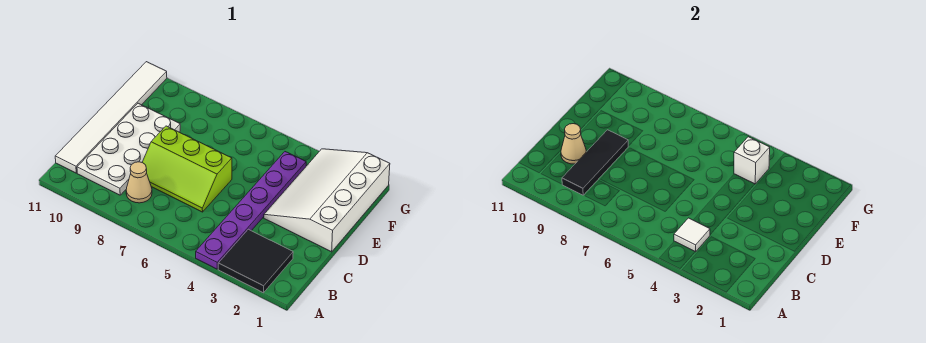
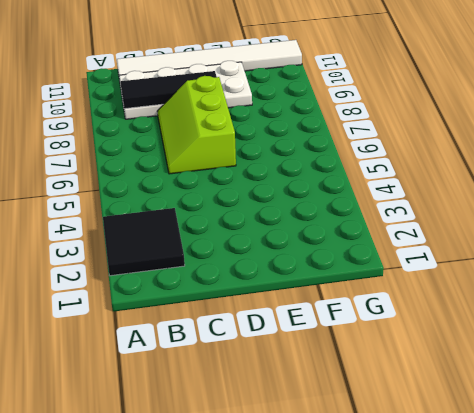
none -> purple plate A4:F4 level 1
none -> tan cone B8 level 1

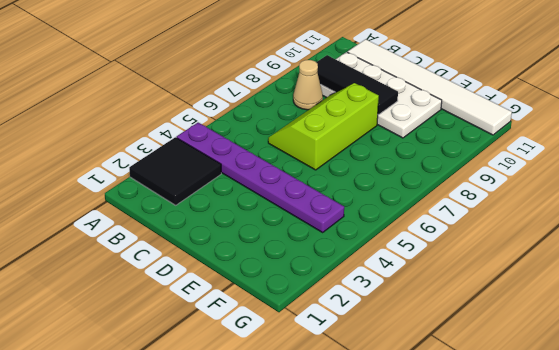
none -> white slope D1:G3 level 1 top 1
none -> white tile B4 level 2

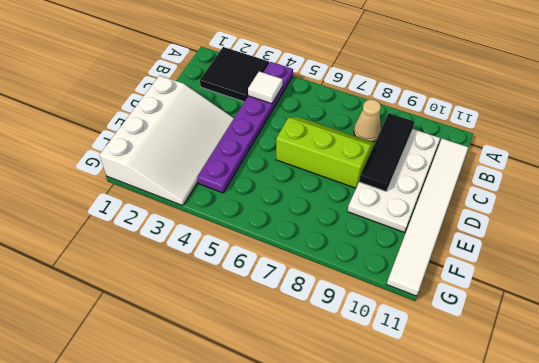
none -> tan cone C10 level 2
none -> white brick F4 level 2

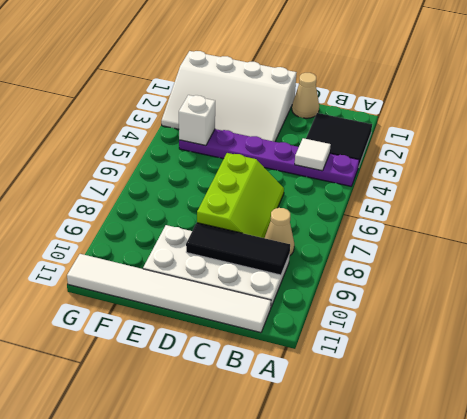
tan cone C1 level 1 -> tan cone C10 level 2

